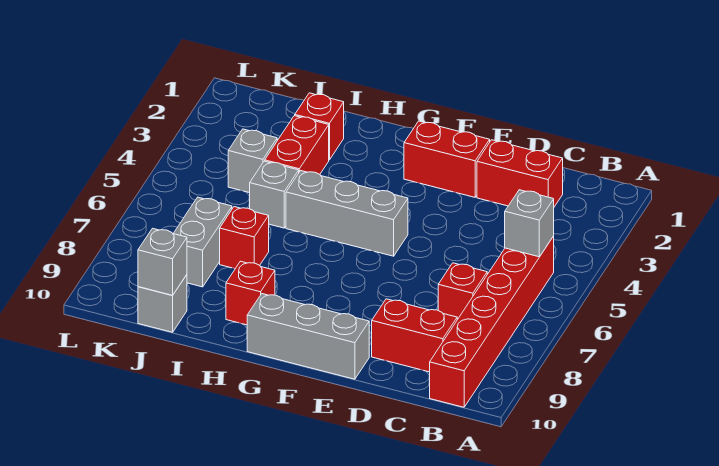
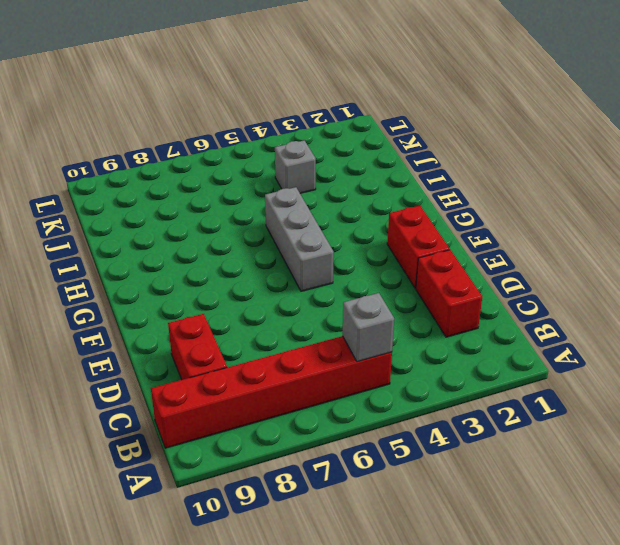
none -> red brick C7 level 1
none -> grey brick E10:G10 level 1
none -> red brick H9 level 1

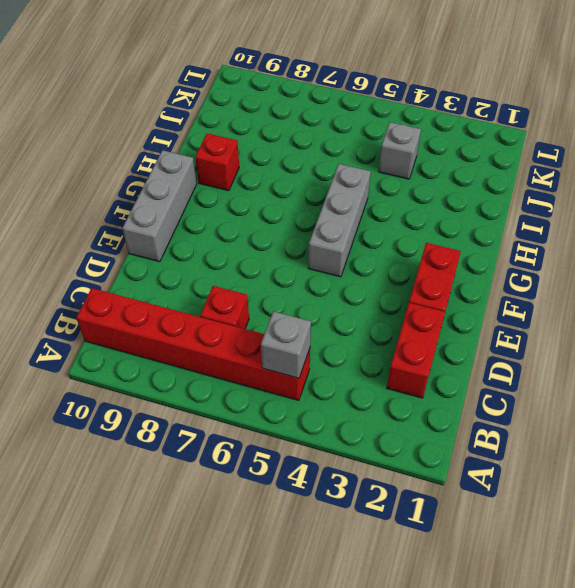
none -> red brick C9:D9 level 1
none -> red brick I2 level 1
none -> red brick I3:I4 level 1

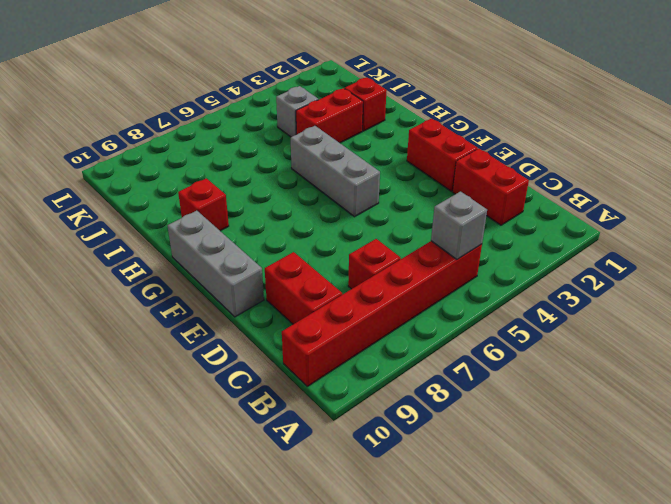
none -> grey brick I5 level 1
none -> red brick I7 level 1
none -> grey brick J7:J8 level 1

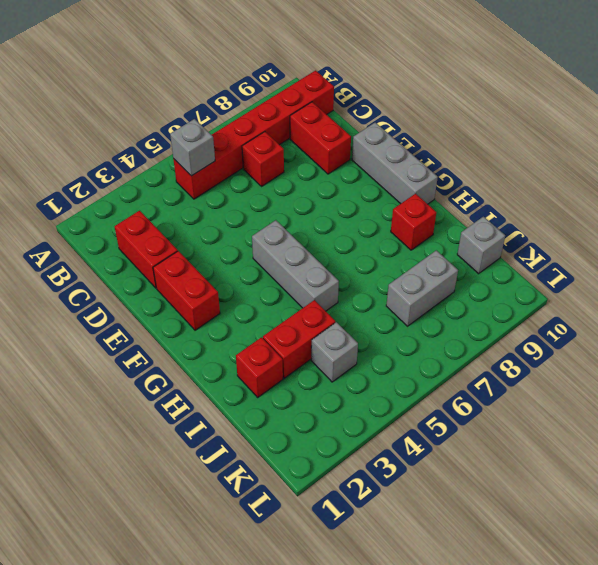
none -> grey brick I5 level 1
none -> red brick I7 level 1
none -> grey brick J10 level 2

